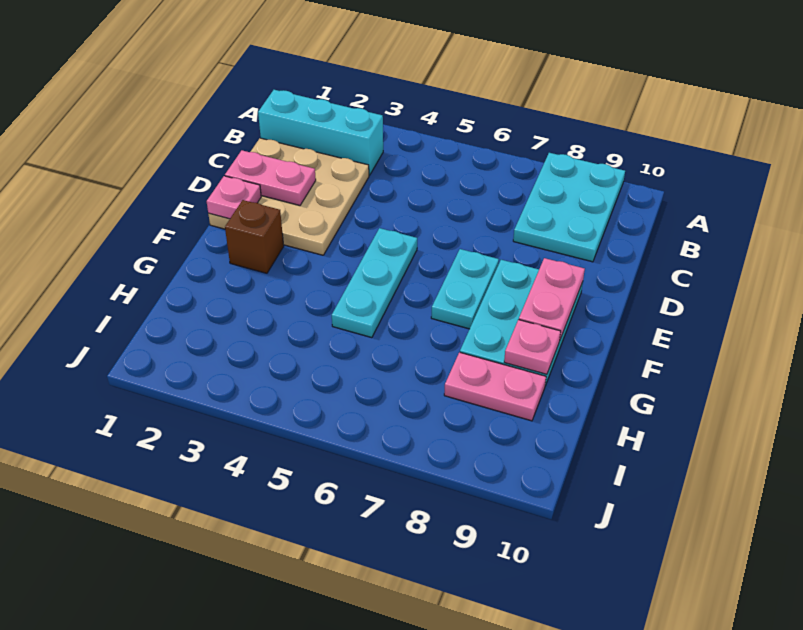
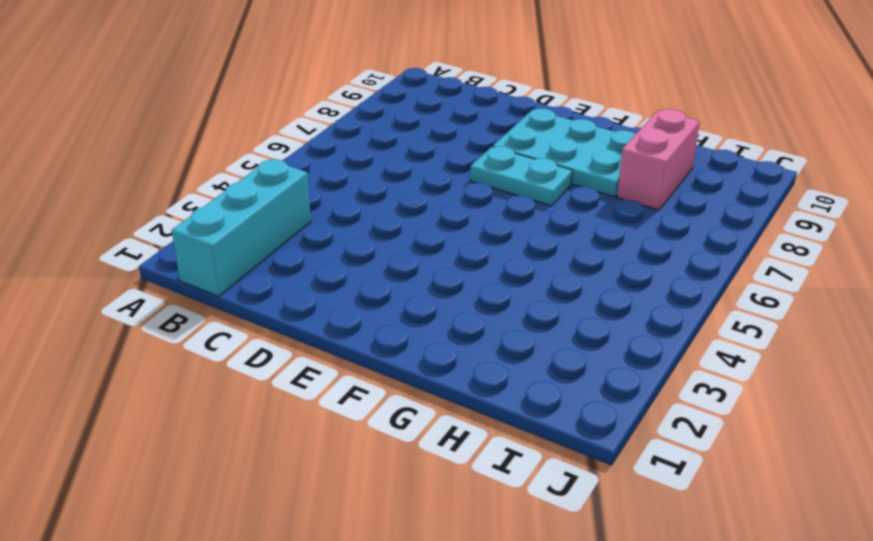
pink brick H8:H9 level 1 -> pink plate H8:H9 level 1
none -> cyan plate A8:C9 level 1
none -> tan plate C1:E3 level 1
none -> cyan plate E5:G5 level 1

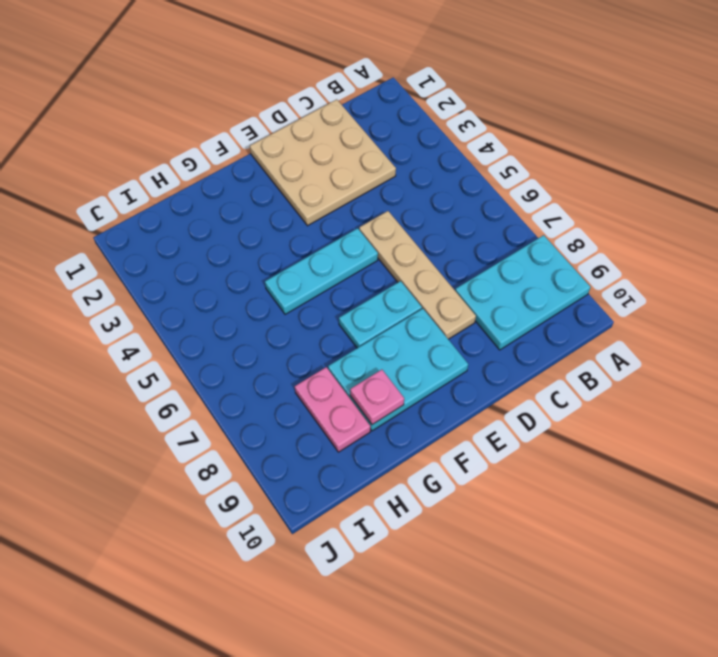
tan plate D5:D8 level 1 -> none
none -> cyan brick B1:B3 level 1
none -> brown brick F2 level 1
none -> pink plate D1:D2 level 2

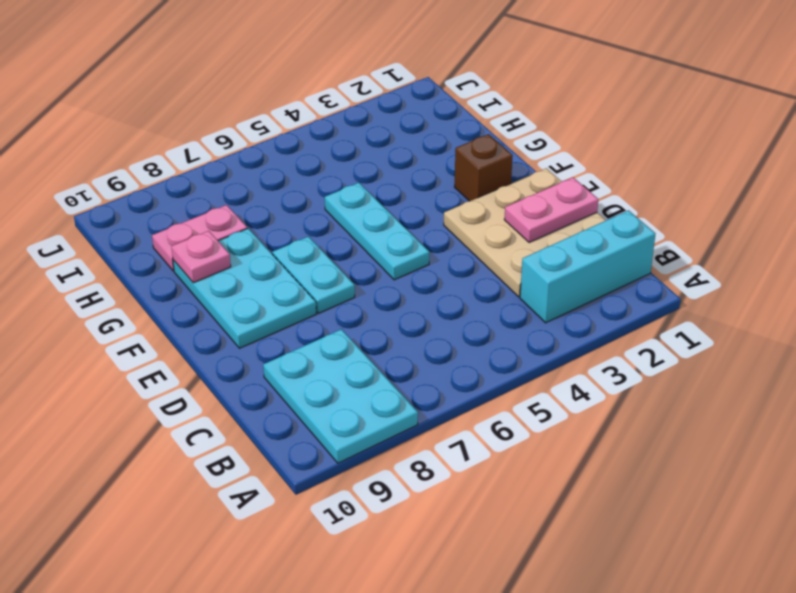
none -> pink plate E1 level 2
none -> pink plate E9:F9 level 2

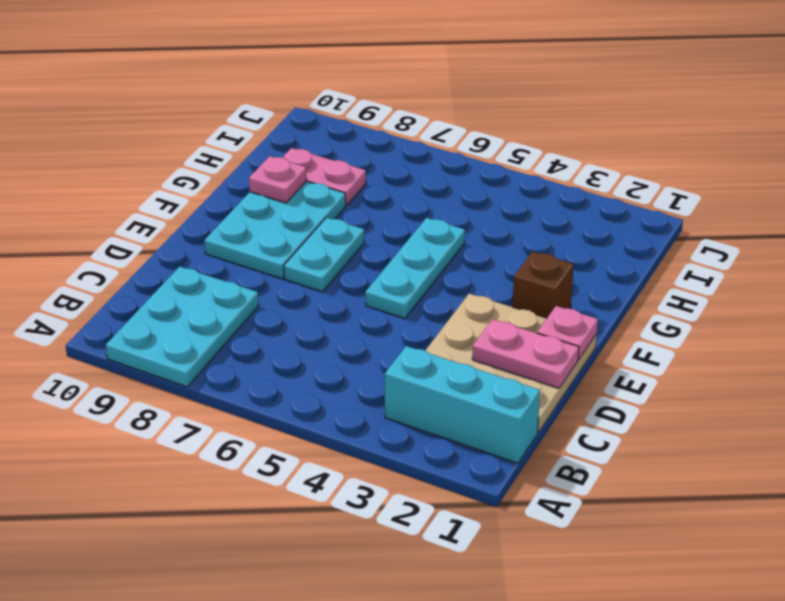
none -> pink plate E9:F9 level 2

